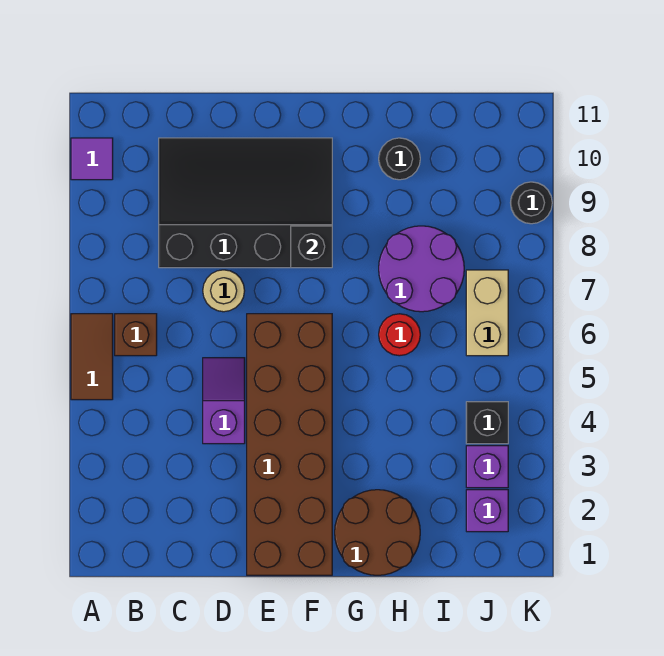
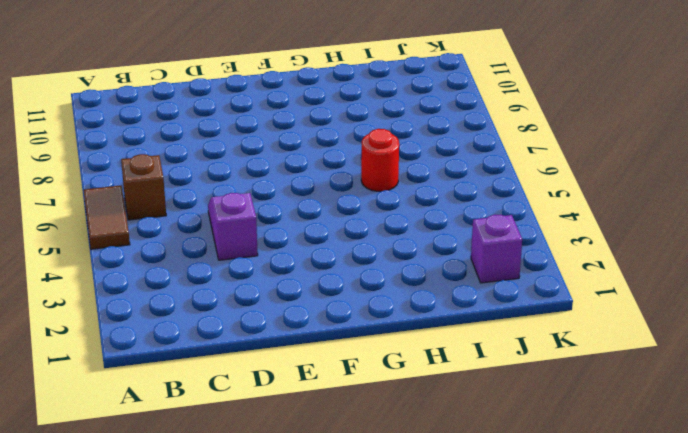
none -> purple tile A10 level 1
none -> black slope C8:F10 level 1 top 8
none -> tan round brick D7 level 1

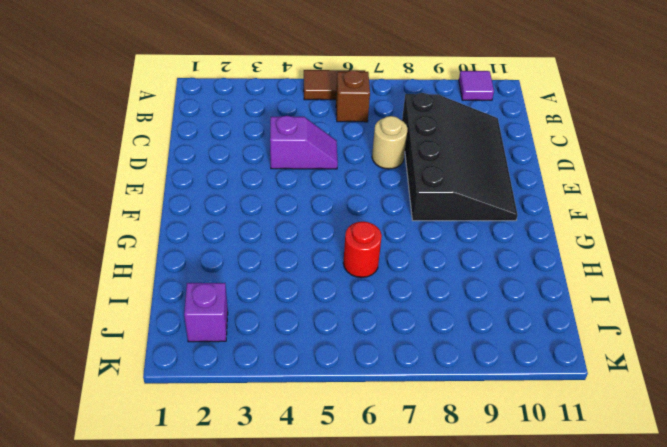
none -> brown brick E1:F6 level 1
none -> brown round brick G1:H2 level 1
none -> purple round brick H7:I8 level 1

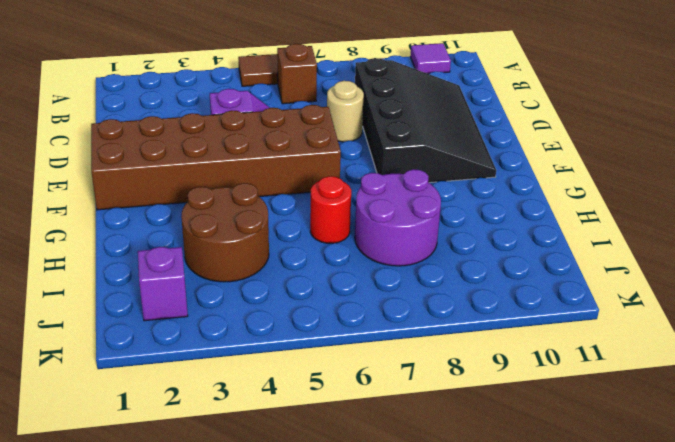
brown round brick H3:I4 level 1 -> brown round brick G1:H2 level 1
none -> black round brick H10 level 1
none -> purple brick J3 level 1
none -> black brick J4 level 1

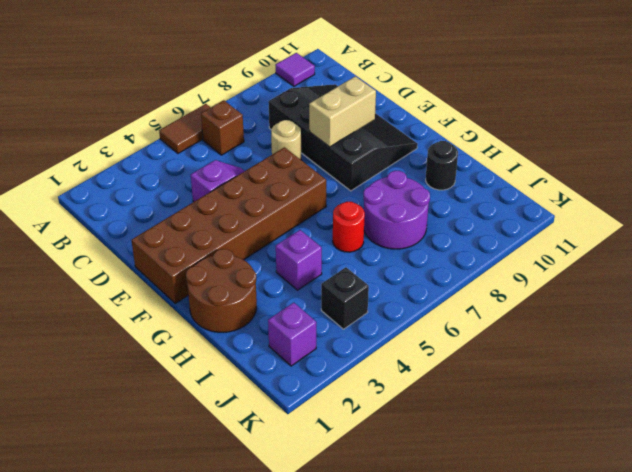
tan brick E8:E9 level 2 -> tan brick J6:J7 level 1
purple brick H4 level 1 -> purple brick J3 level 1
none -> black round brick K9 level 1
none -> black brick F8 level 2

